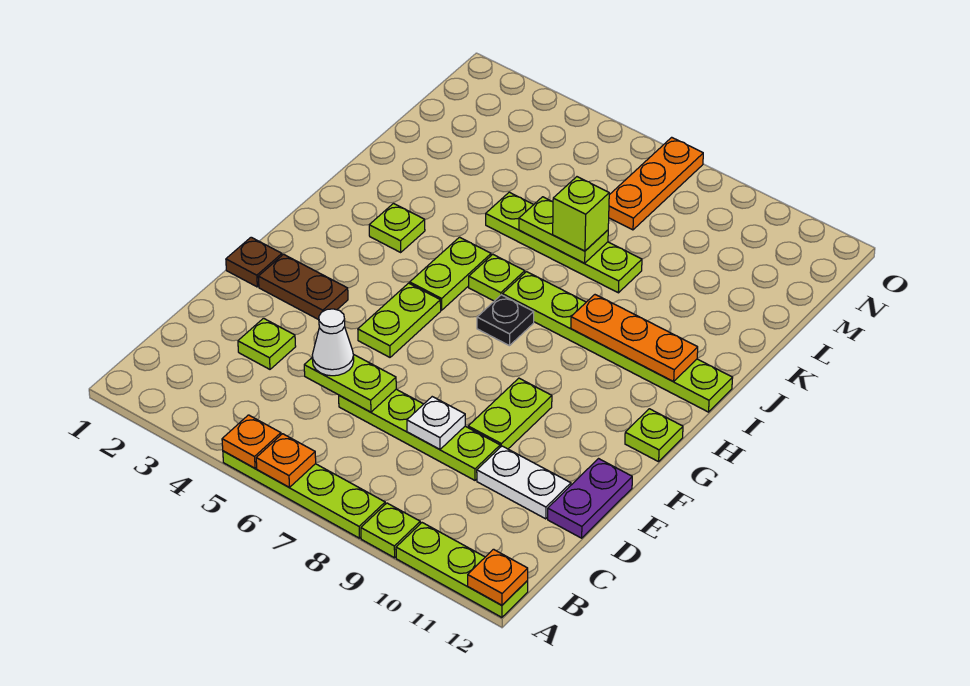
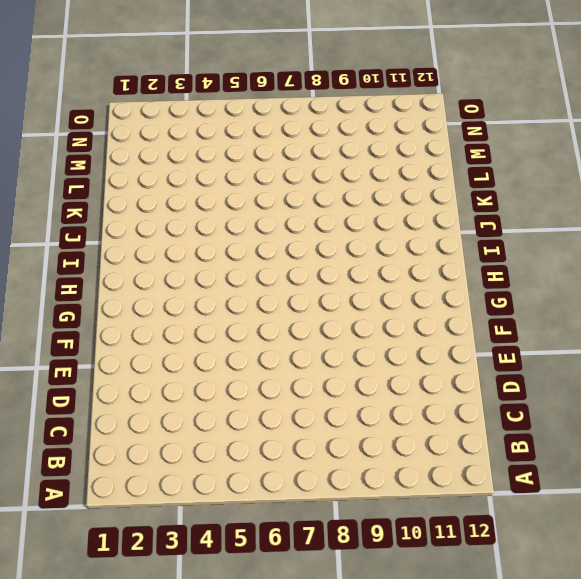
none -> lime plate A5:A8 level 1
none -> lime plate A9 level 1
none -> lime plate A10:A12 level 1

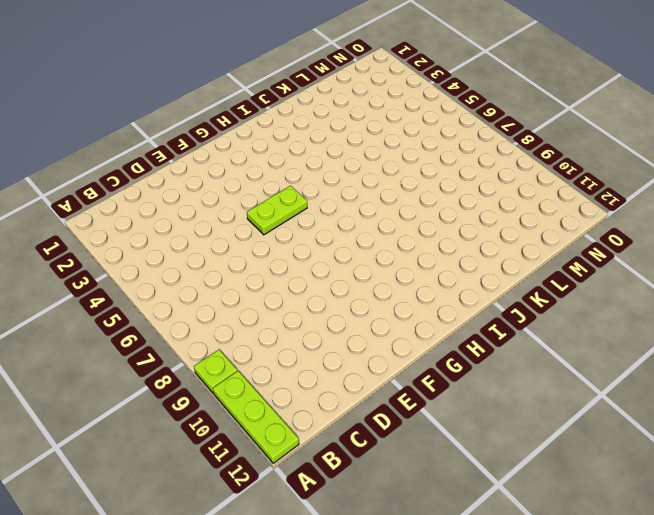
none -> lime plate A5:A8 level 1
none -> lime plate D3 level 1
none -> lime plate D6:D9 level 1

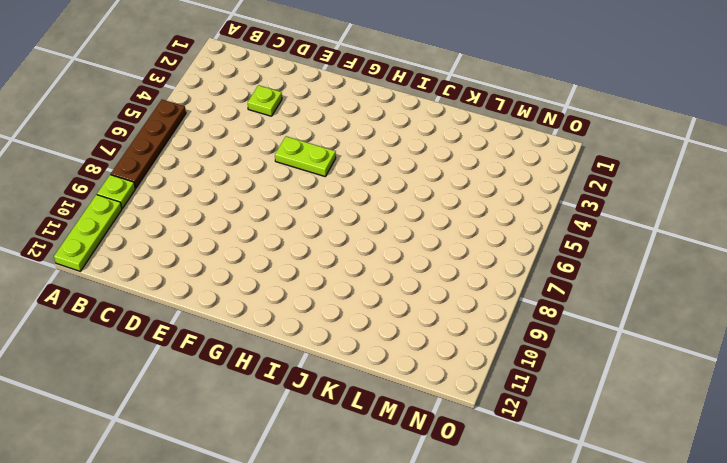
brown plate A5:A8 level 1 -> lime plate A5:A8 level 1
none -> lime plate D6:D9 level 1
none -> white plate D10:D11 level 1
none -> purple plate D12:E12 level 1

